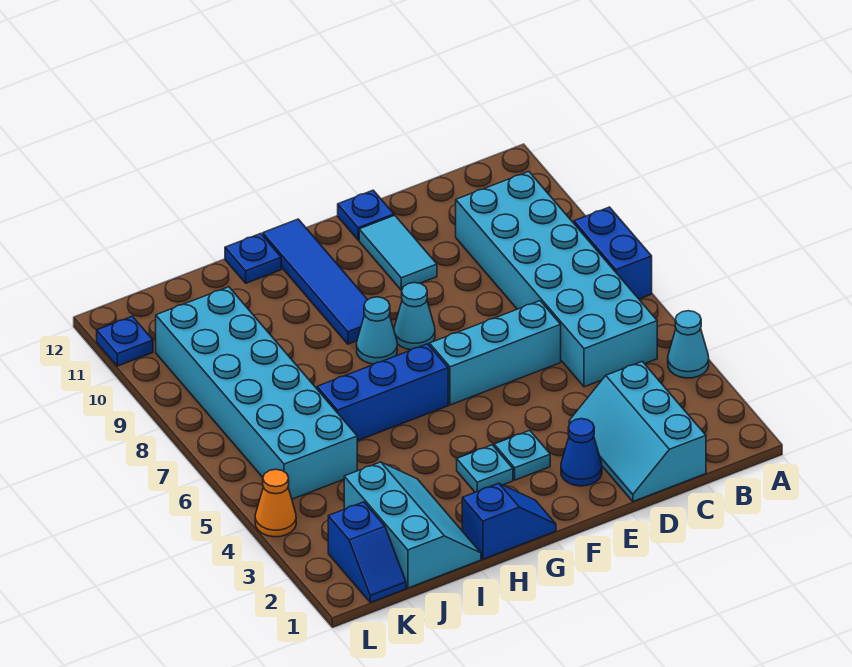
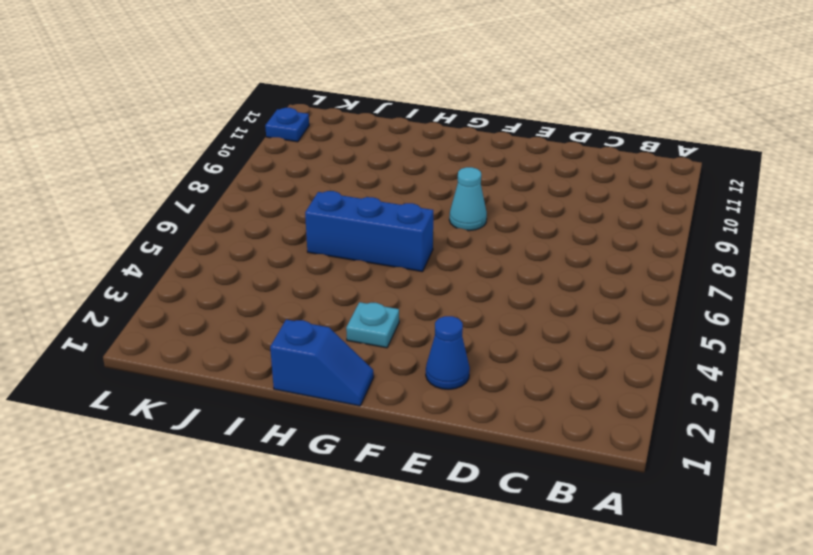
none -> cyan cone A4 level 1
none -> blue brick A7:A8 level 1
none -> cyan brick B5:C10 level 1

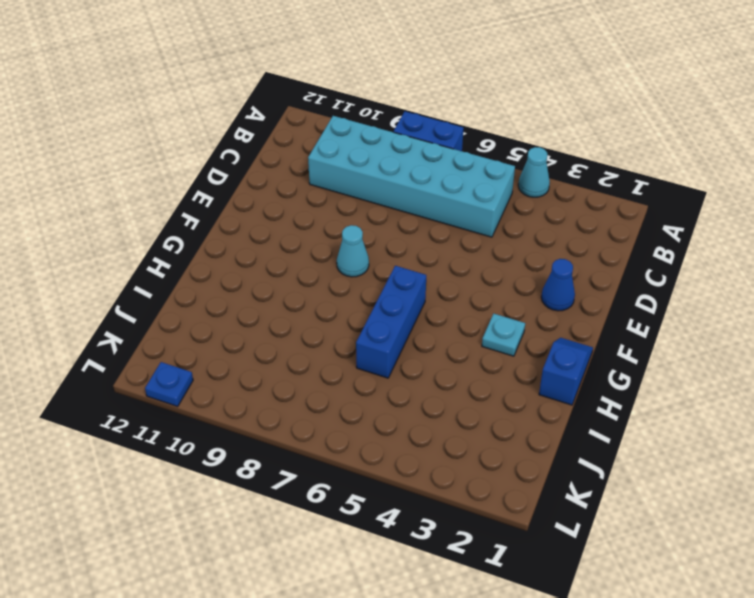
none -> cyan slope C1:D3 level 1 top C
none -> cyan brick D6:F6 level 1
none -> cyan tile E10:E11 level 1

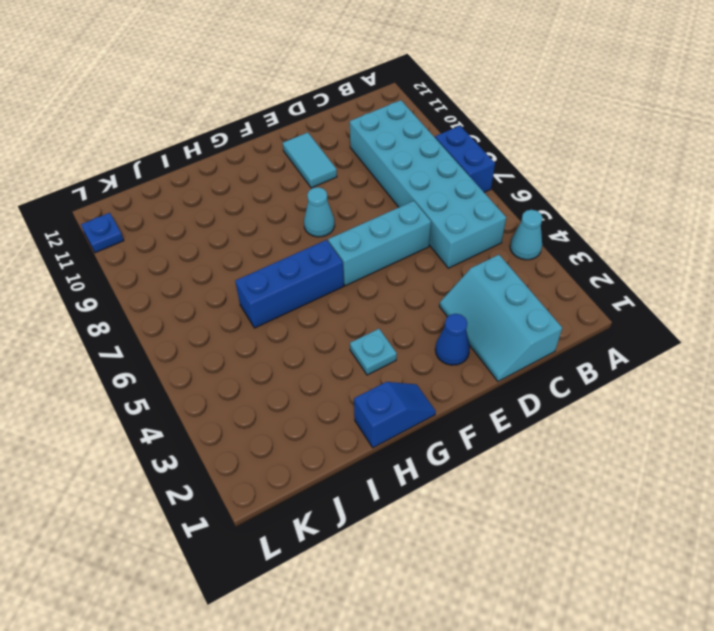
none -> blue plate E12 level 1
none -> cyan plate F3 level 1
none -> cyan cone G8 level 1

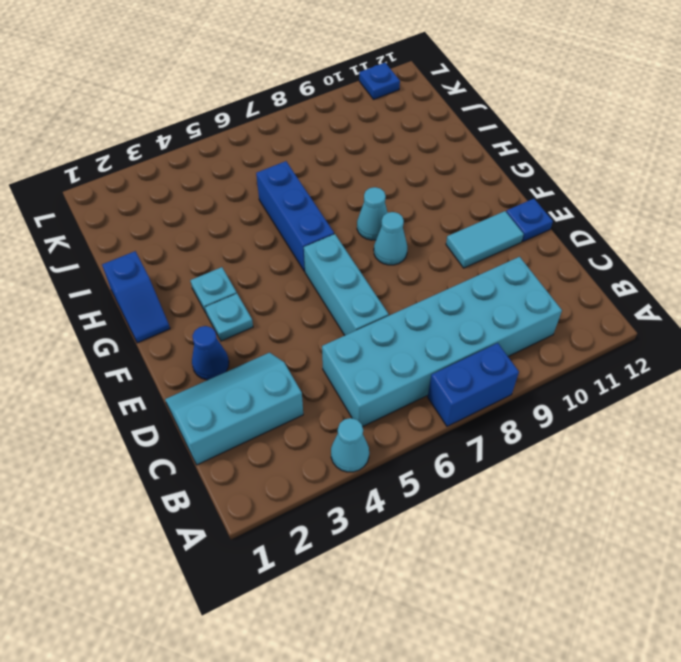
none -> blue tile G9:G12 level 1
none -> blue plate H12 level 1
none -> cyan slope I1:J3 level 1 top J

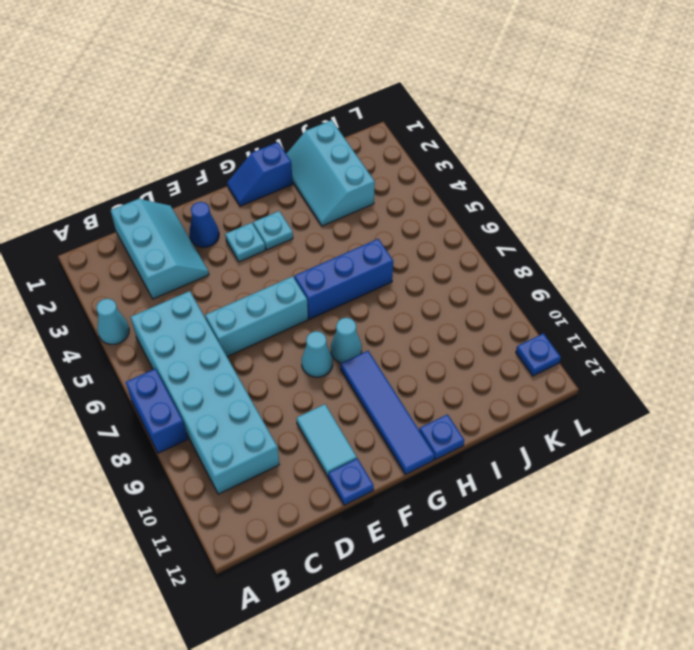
none -> cyan brick J5:K10 level 1
none -> blue slope K1:K2 level 1 top 2
none -> orange cone L4 level 1

